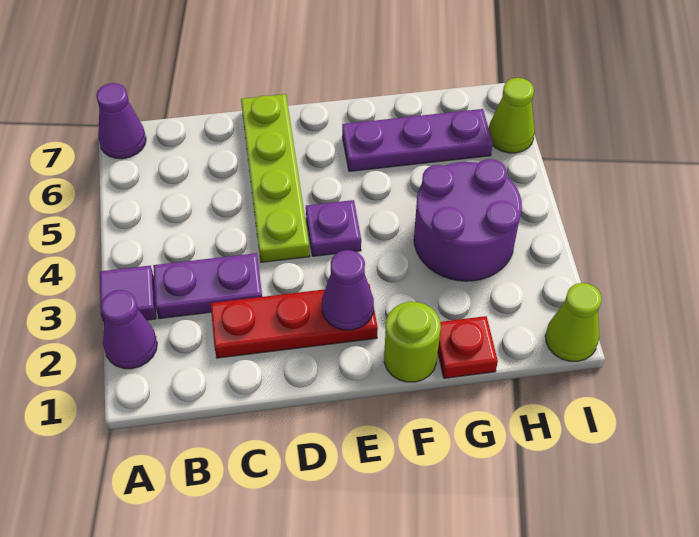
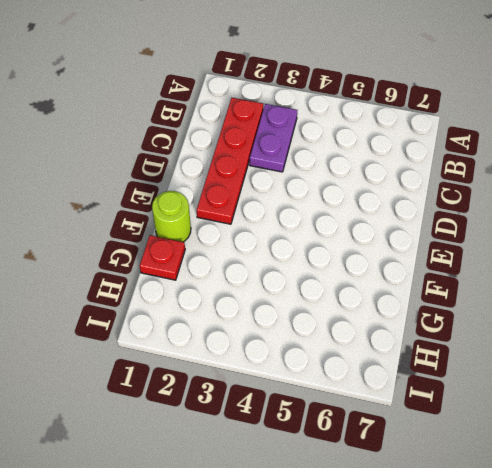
red plate B2:E2 level 1 -> red plate C2:E2 level 1
none -> purple cone A2 level 1
none -> purple tile A3 level 1
none -> purple cone A7 level 1

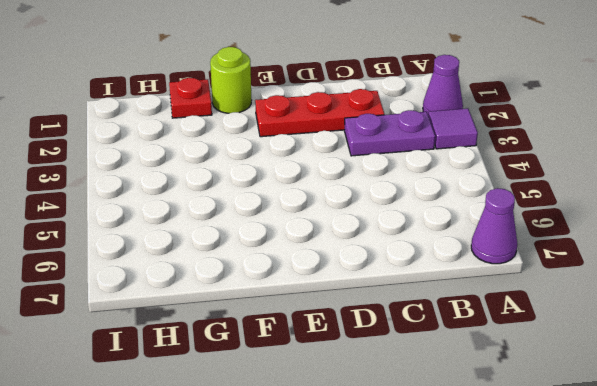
none -> lime plate D4:D7 level 1
none -> purple plate E4 level 1
none -> purple plate F6:H6 level 1

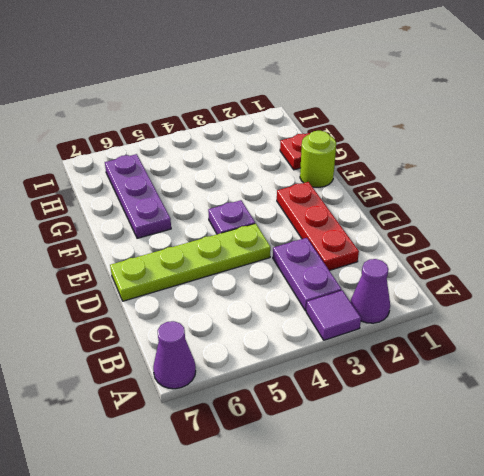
none -> purple round brick G3:H4 level 1
none -> lime cone I1 level 1
none -> lime cone I6 level 1

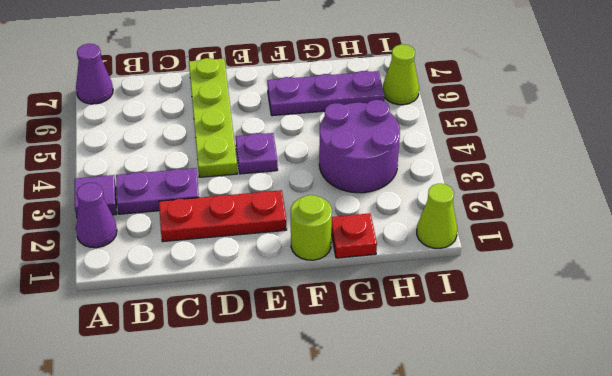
none -> purple cone E2 level 2

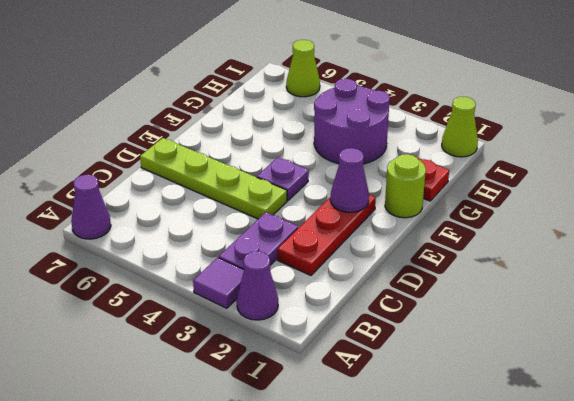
none -> purple plate F6:H6 level 1

